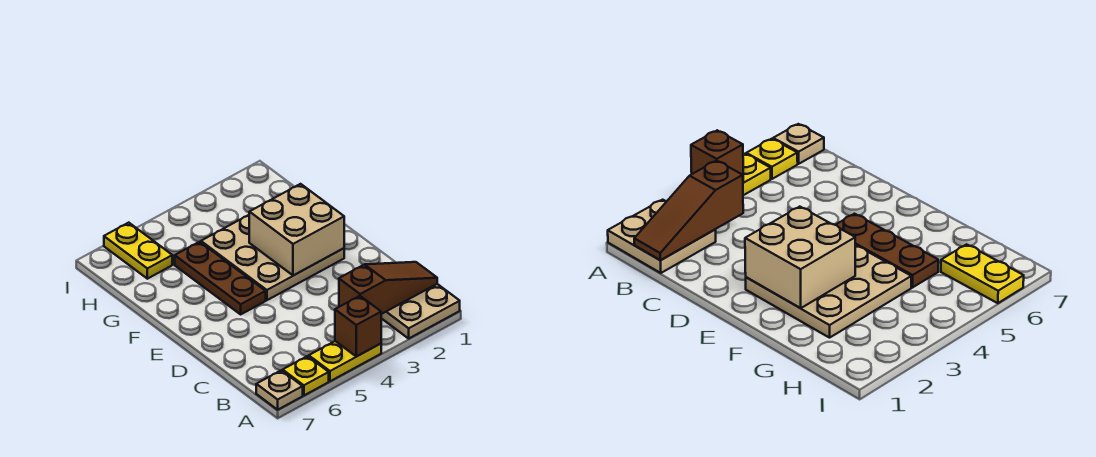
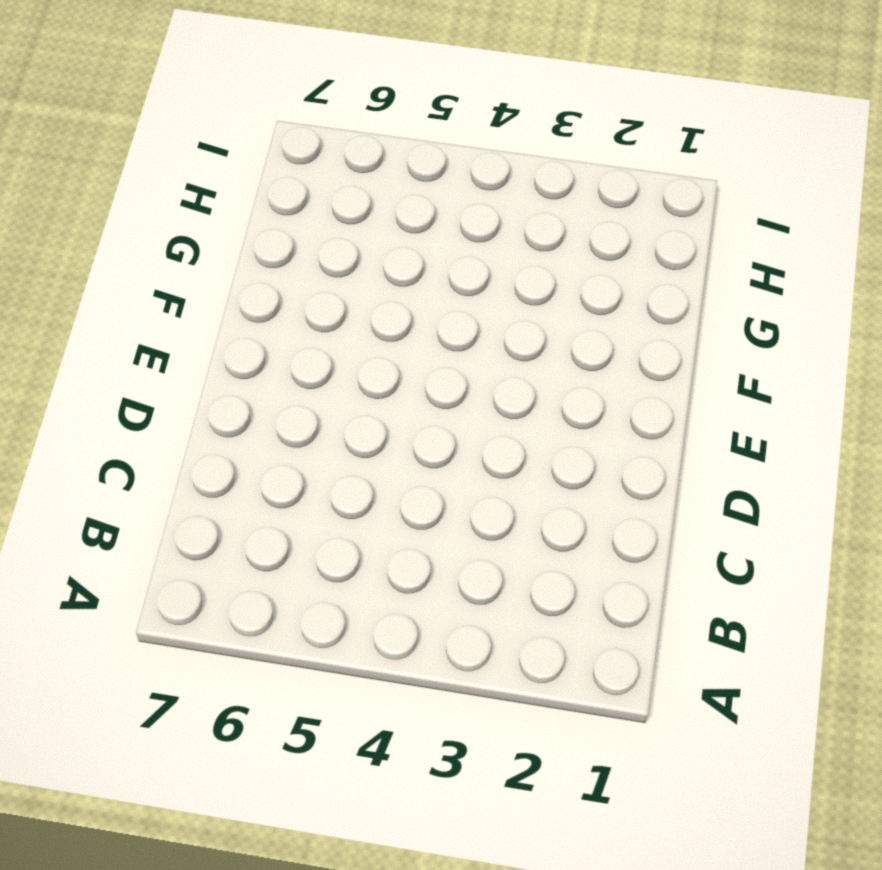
none -> tan plate A1:B2 level 1
none -> yellow plate A4:A5 level 1

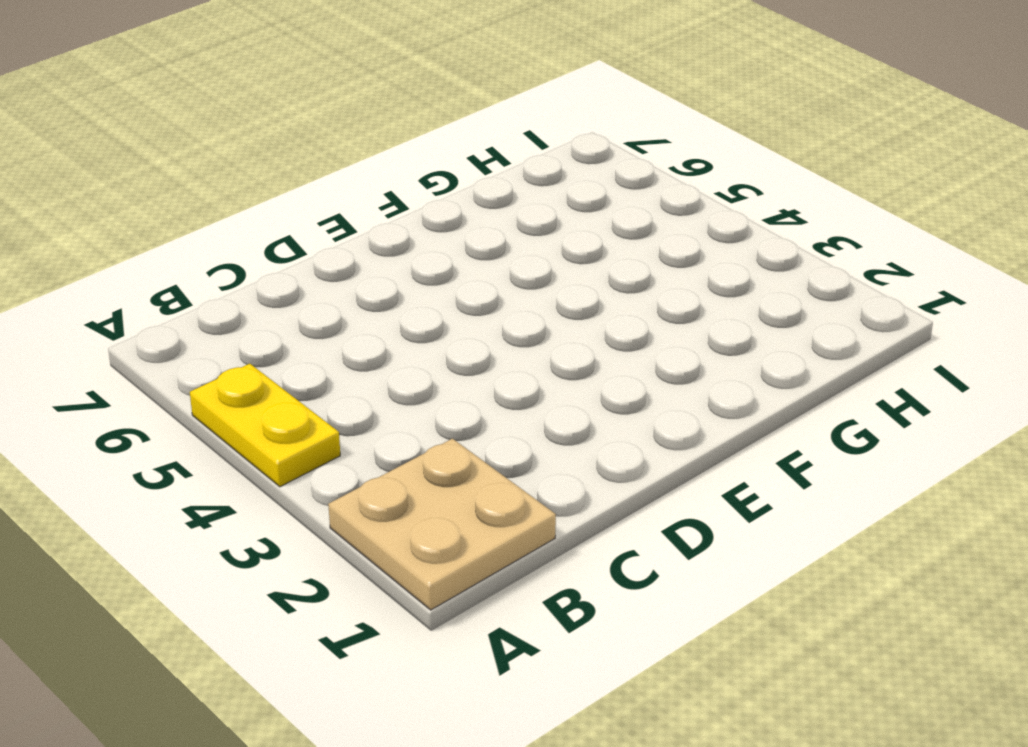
none -> yellow plate A6 level 1
none -> tan plate A7 level 1

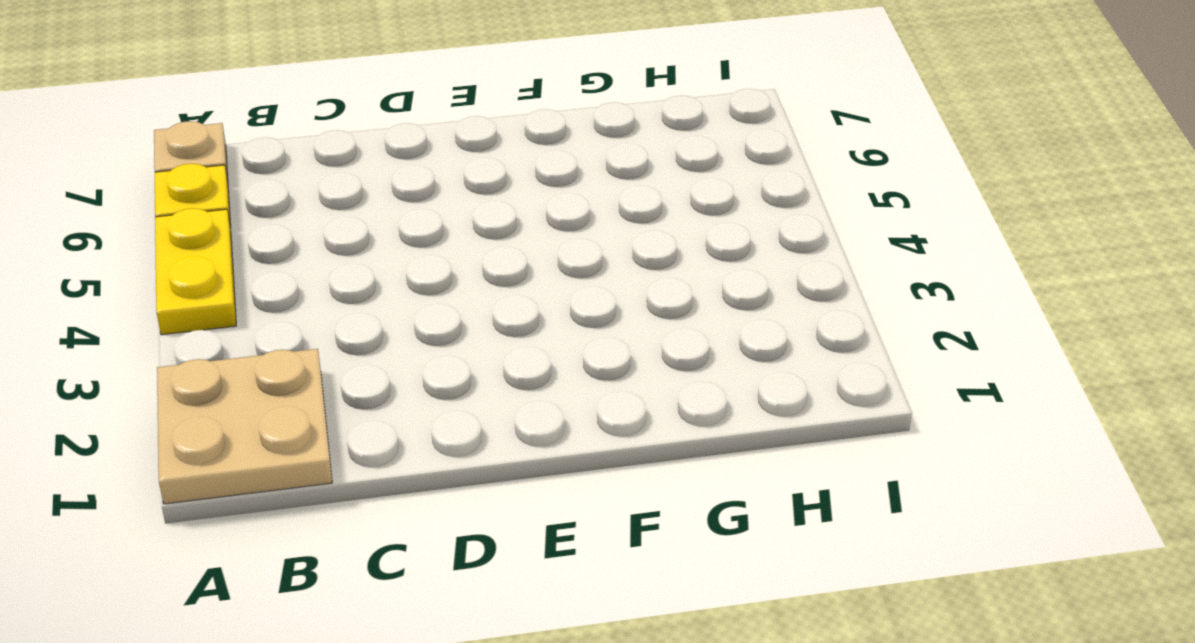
none -> tan plate E2:G4 level 1
none -> brown plate E5:G5 level 1

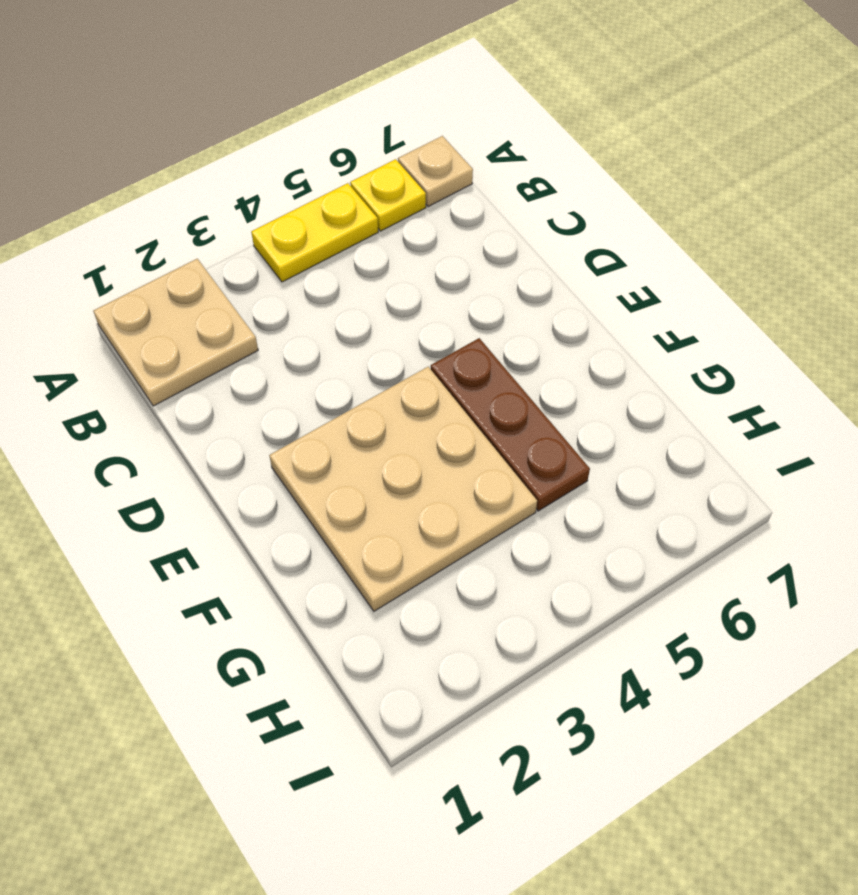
none -> yellow plate H6:I6 level 1
none -> brown brick A4 level 2

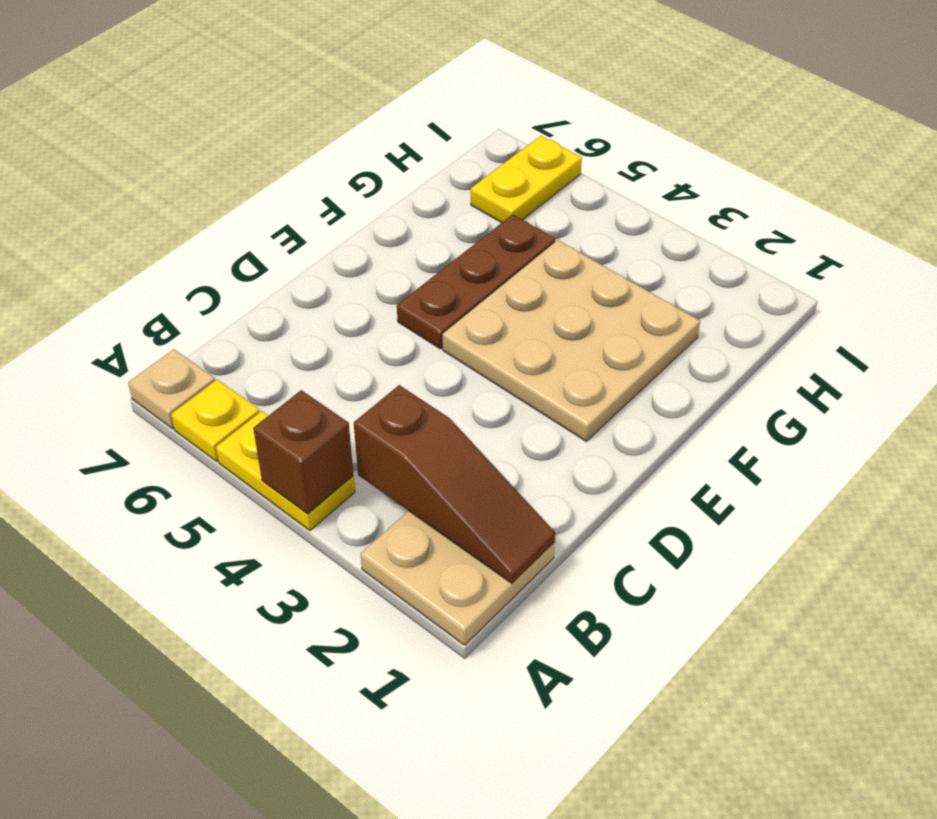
none -> tan brick E2:F3 level 2

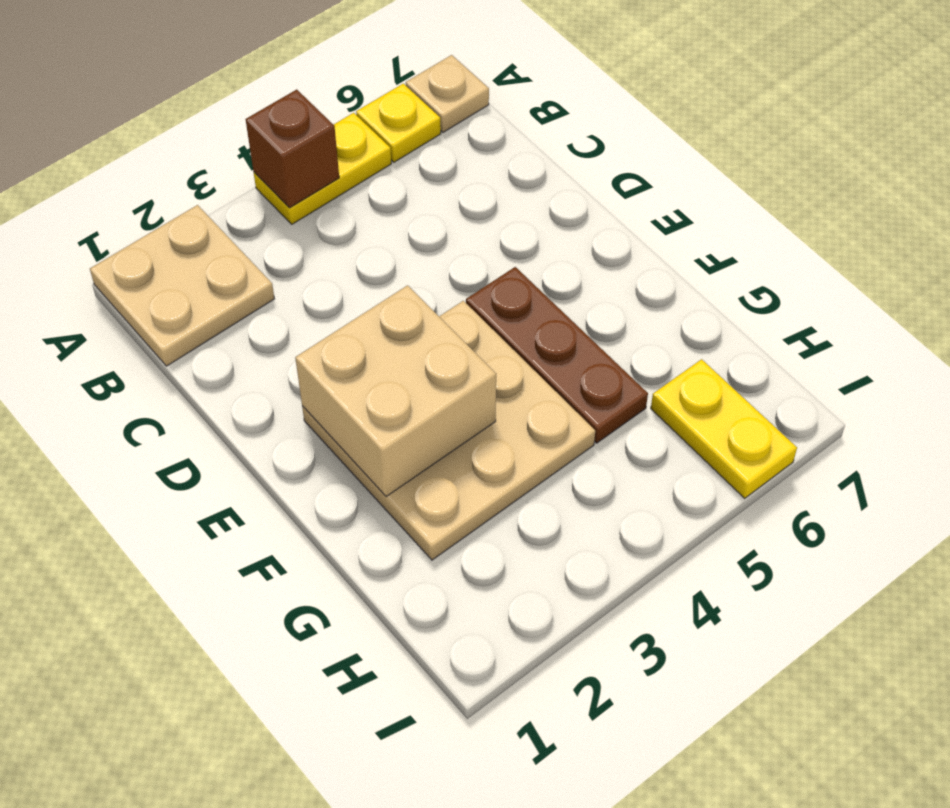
none -> brown slope B1:B3 level 2 top 3

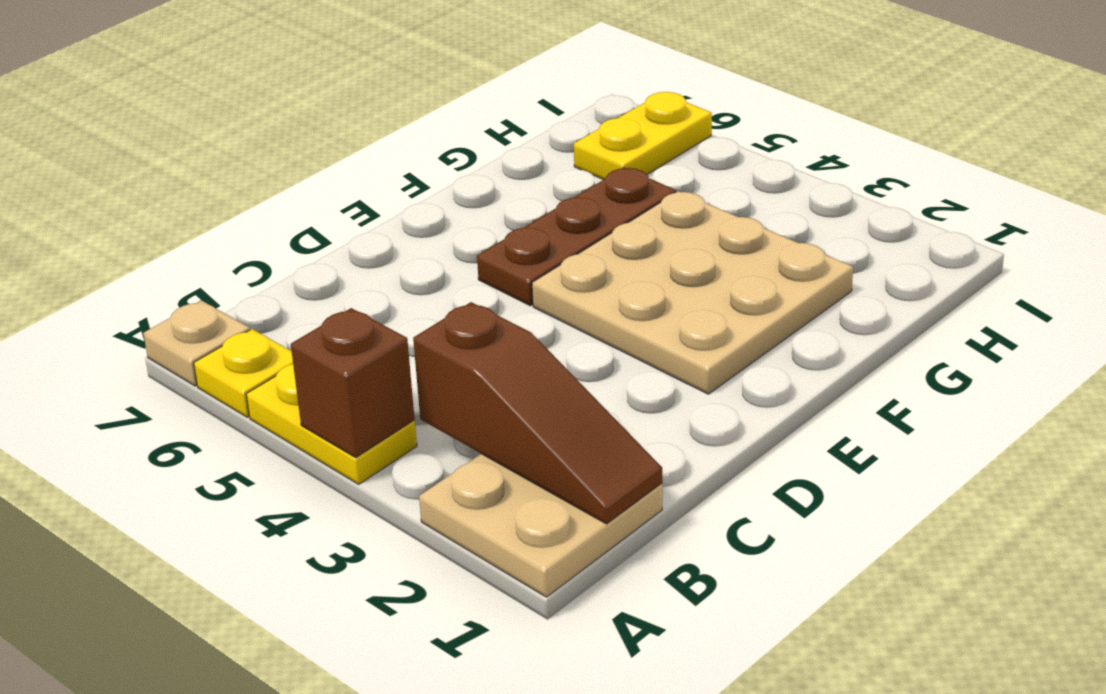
none -> tan brick E2:F3 level 2

